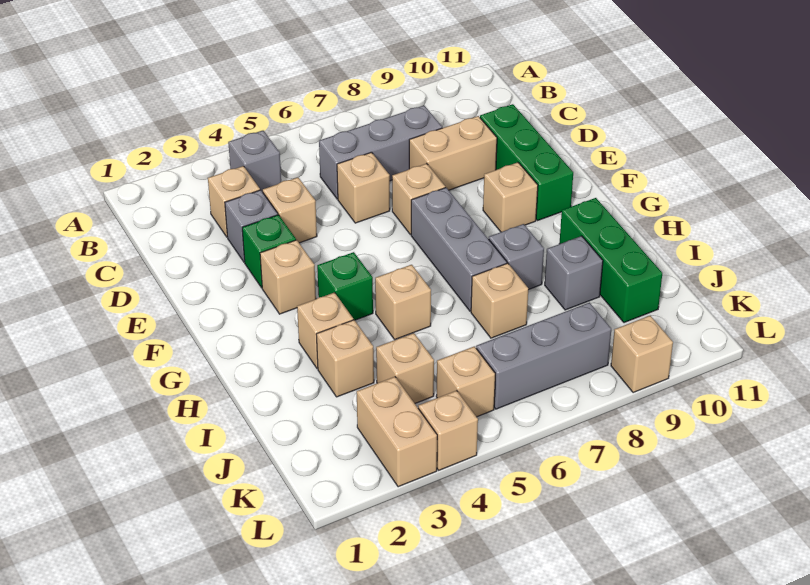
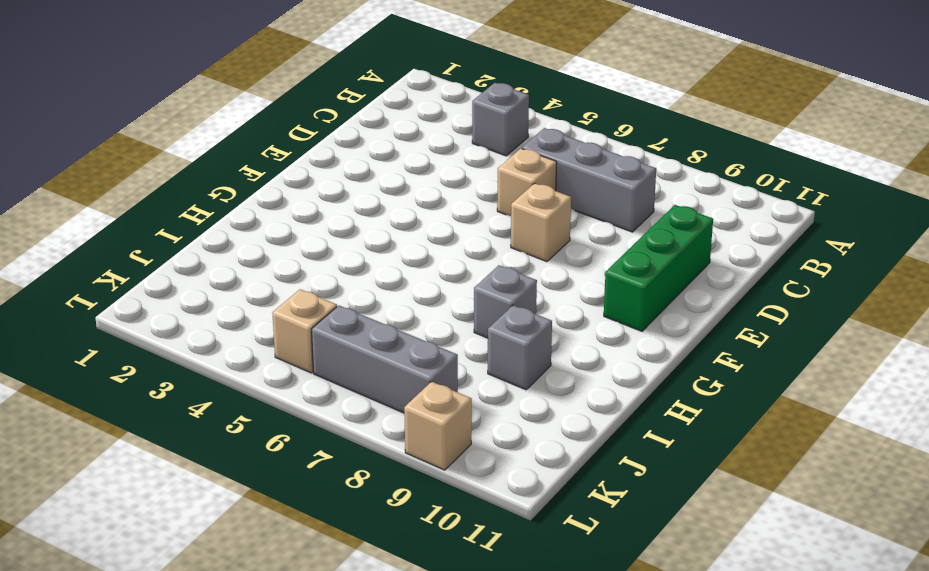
none -> tan brick C3 level 1
none -> grey brick D3 level 1
none -> tan brick D4 level 1

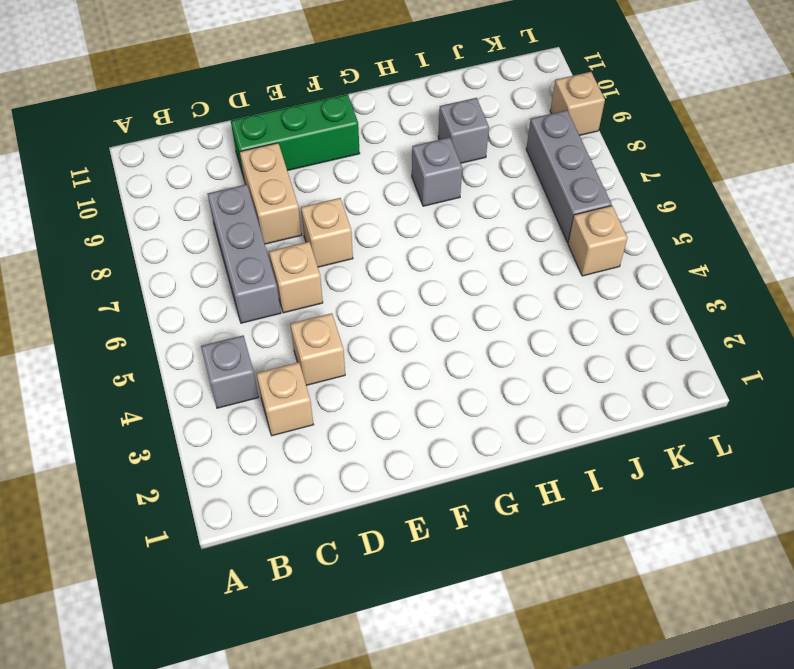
none -> grey brick D3 level 1
none -> green brick E3 level 1
none -> tan brick F3 level 1

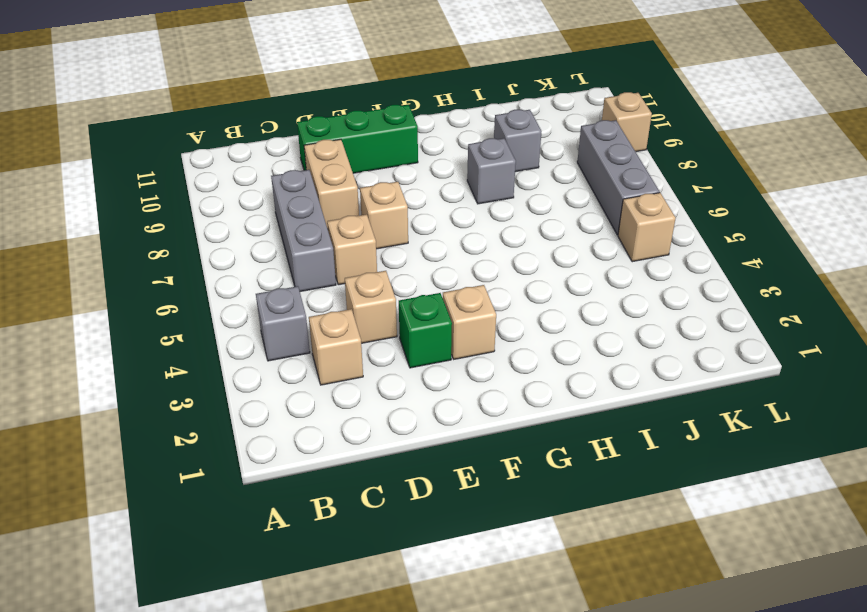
none -> grey brick D3 level 1
none -> grey brick F7:H7 level 1
none -> tan brick F9 level 1

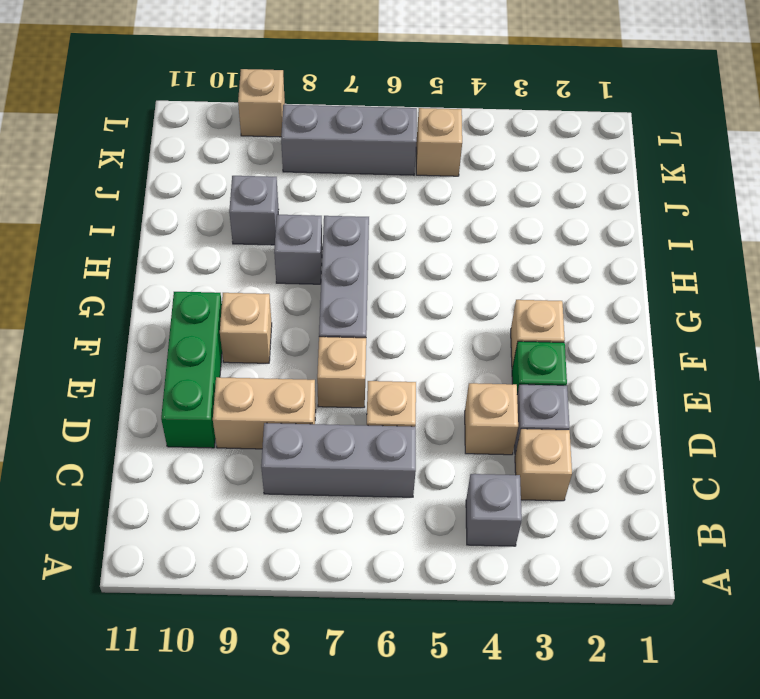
none -> green brick G4 level 1
none -> tan brick H3 level 1
none -> tan brick H5 level 1

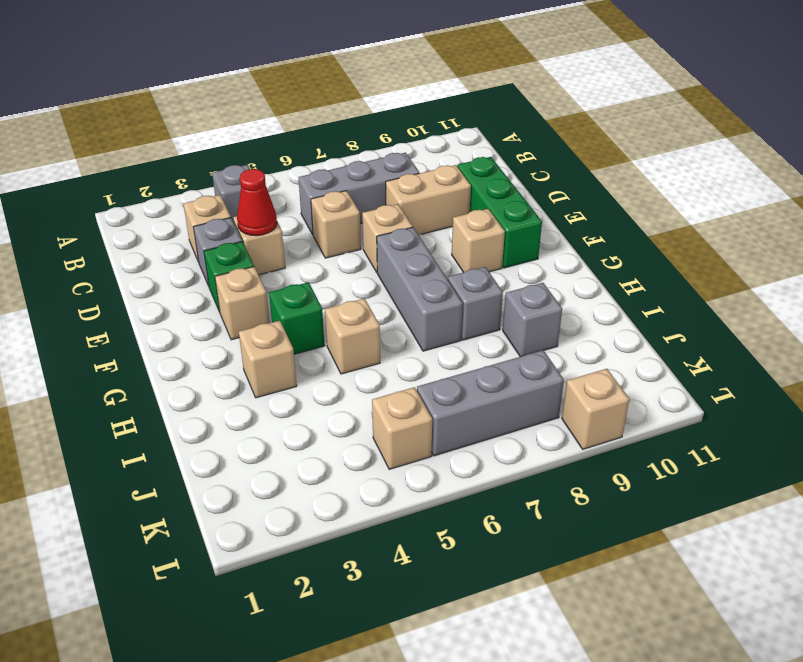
red cone D4 level 2 -> none
none -> green brick H10:J10 level 1
none -> tan brick I3 level 1
none -> tan brick I7 level 1

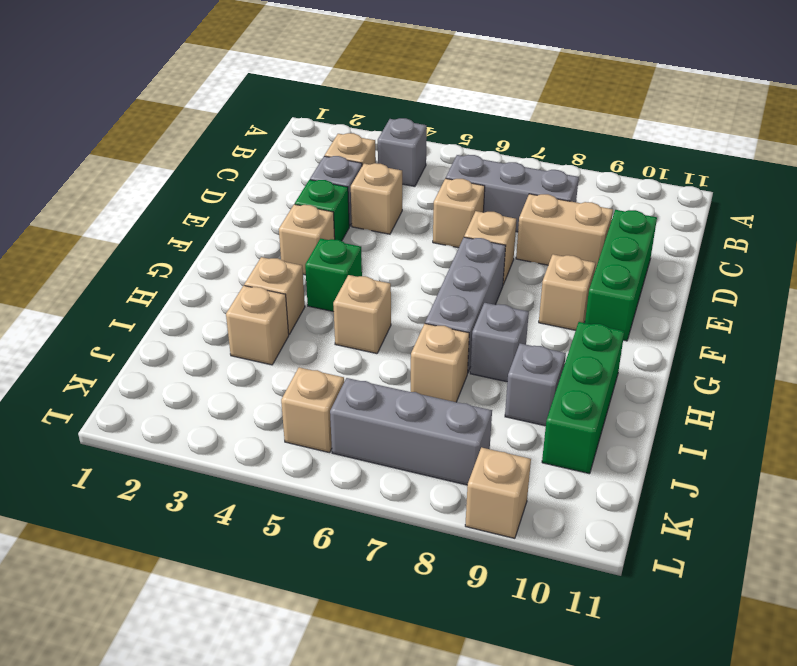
none -> tan brick J4 level 1
none -> tan brick K3:L3 level 1
none -> tan brick L4 level 1

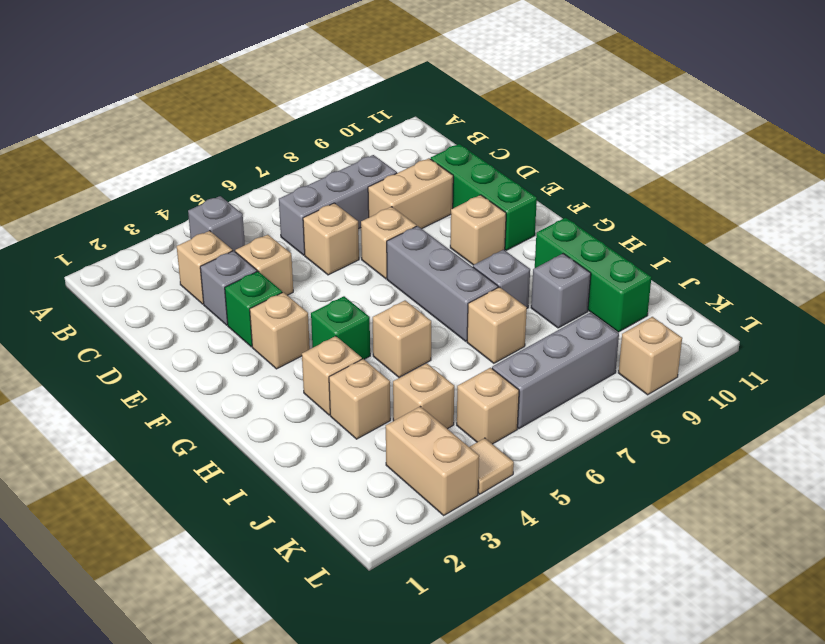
tan tile L4 level 1 -> tan brick L4 level 1

